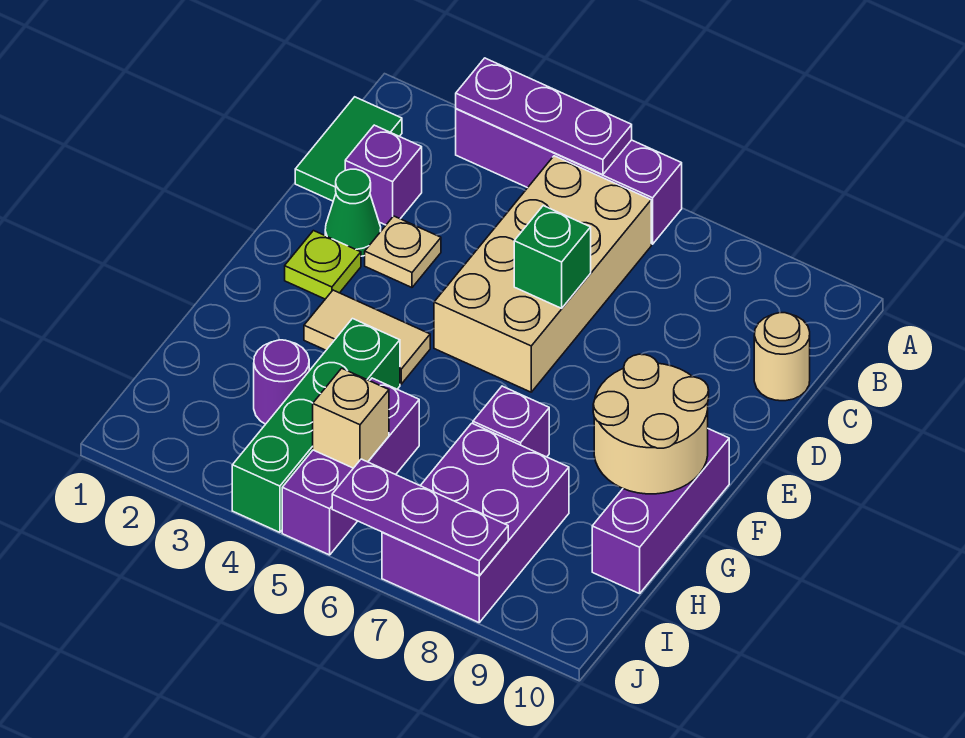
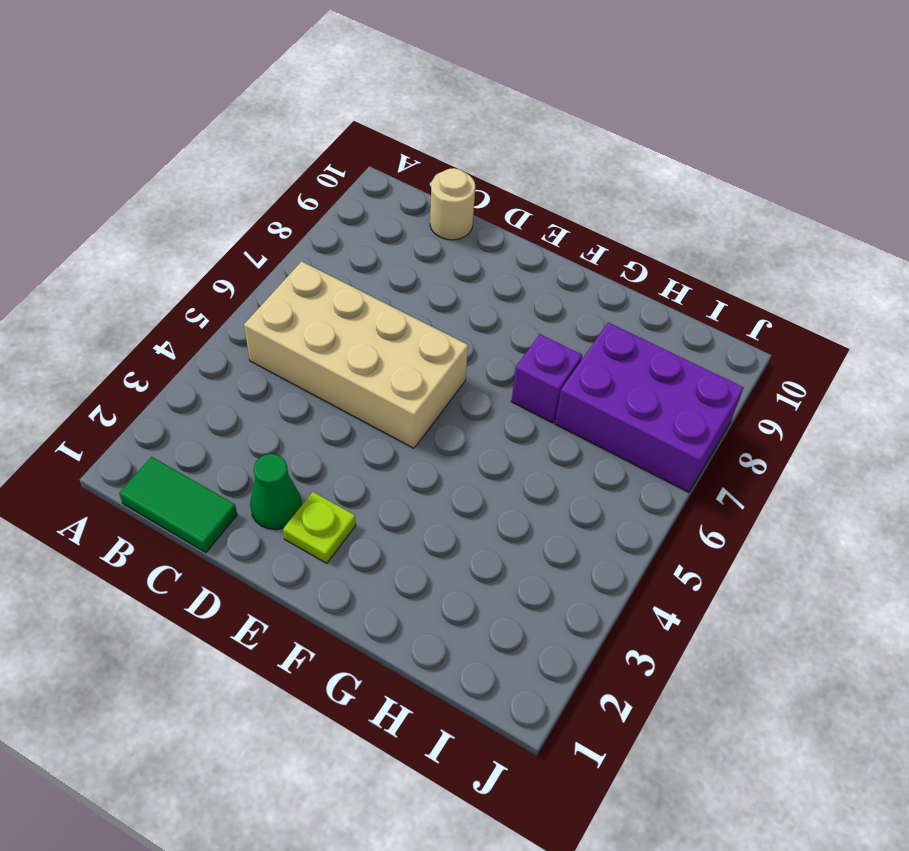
none -> purple brick A3:A6 level 1
none -> purple brick C2 level 1
none -> tan plate D3 level 1

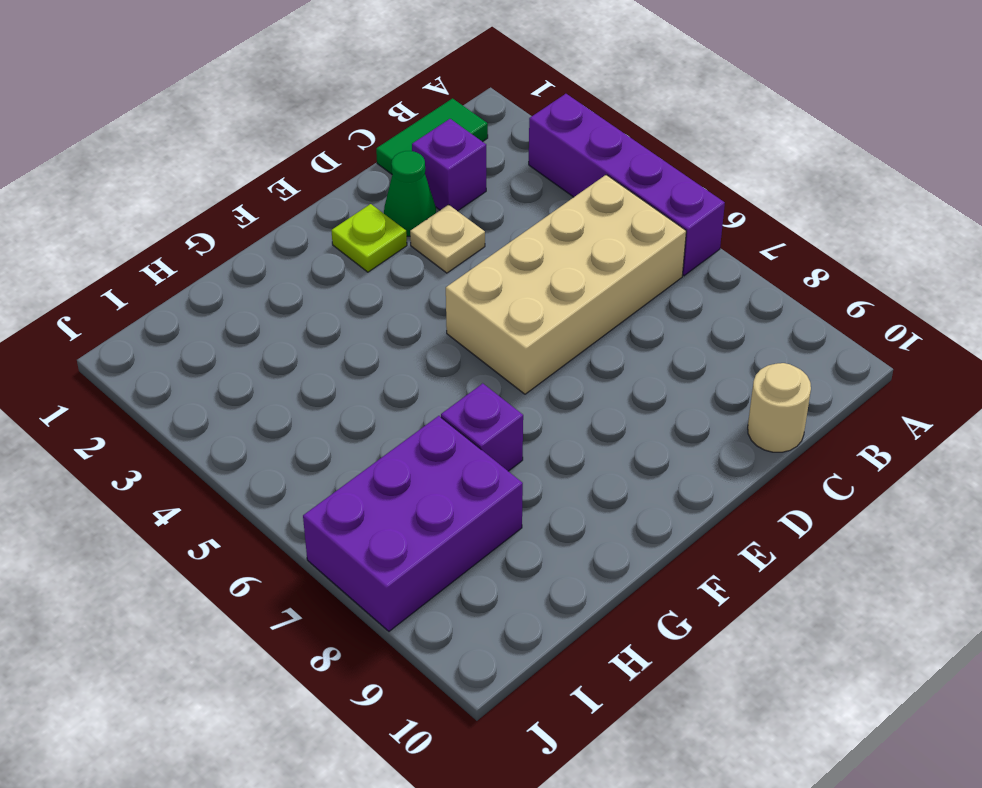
none -> tan tile F3:F4 level 1
none -> purple brick F10:H10 level 1
none -> green brick G4:J4 level 1

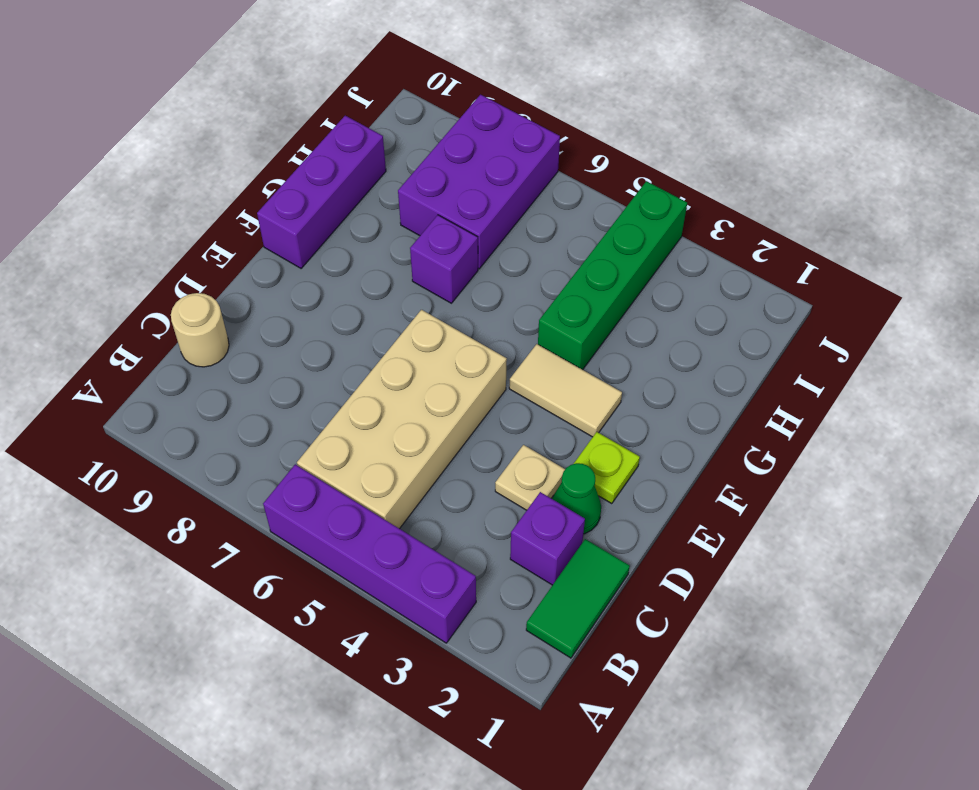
none -> purple round brick H3 level 1
none -> purple brick H5:J5 level 1
none -> purple plate A3:A5 level 2

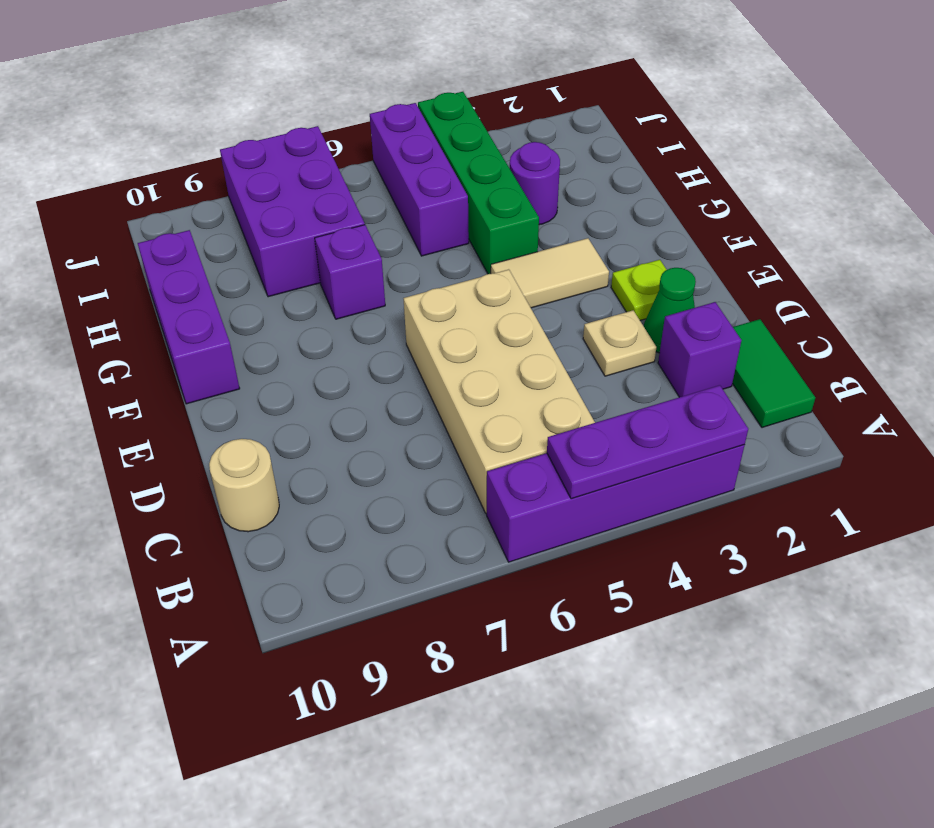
none -> green brick D6 level 2
none -> tan round brick F9:G10 level 2
none -> tan brick I5 level 2

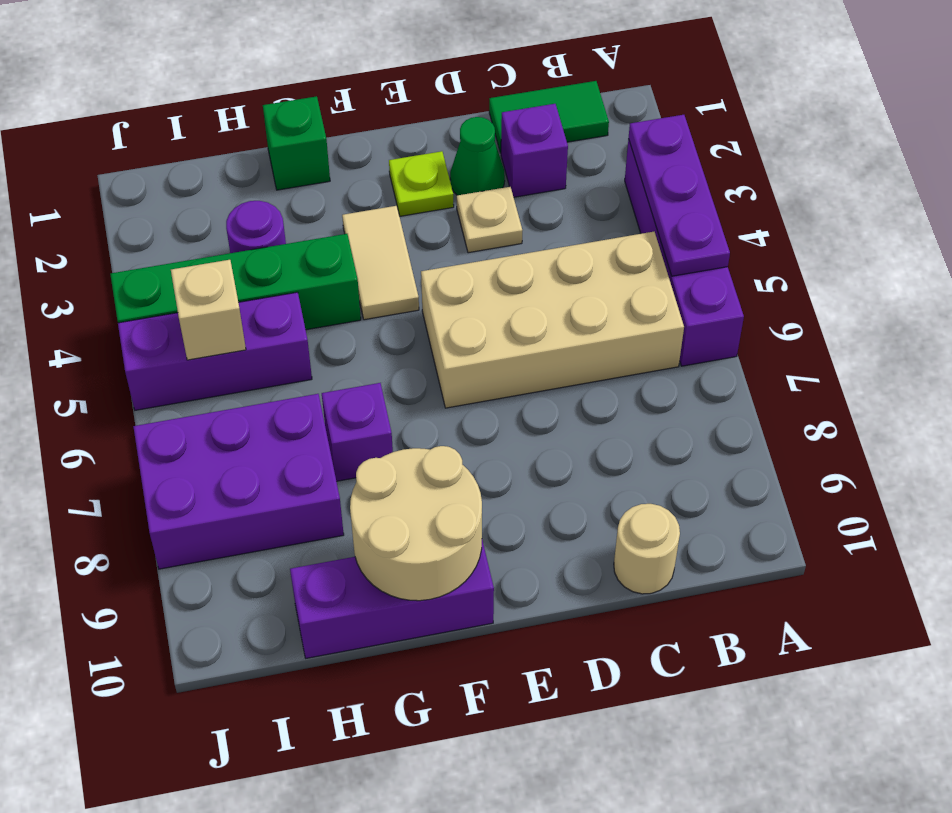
green brick G1 level 1 -> green brick D6 level 2
none -> purple plate J6:J8 level 2

